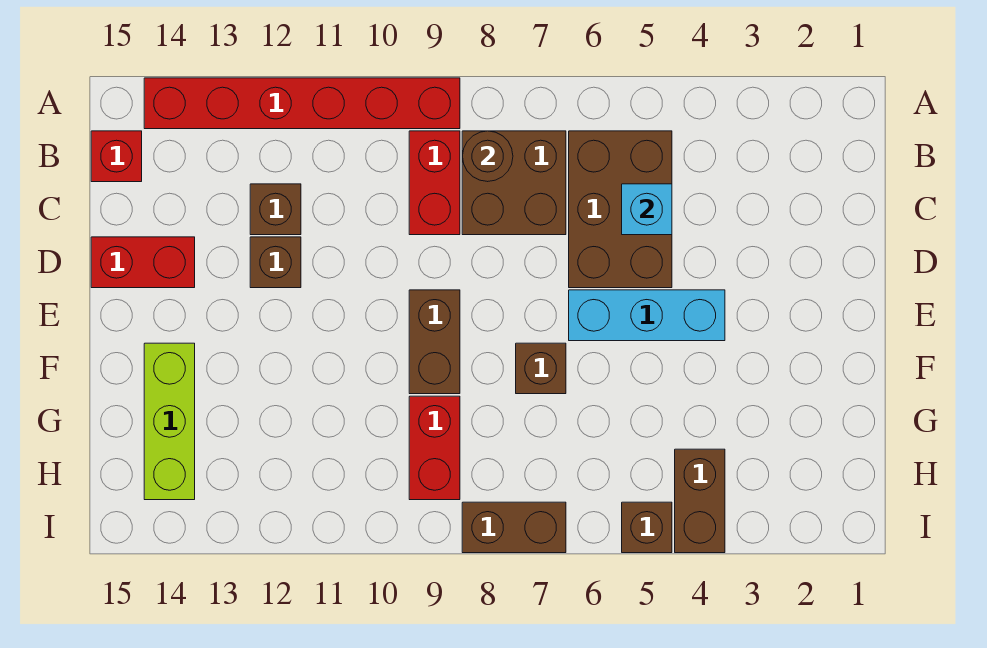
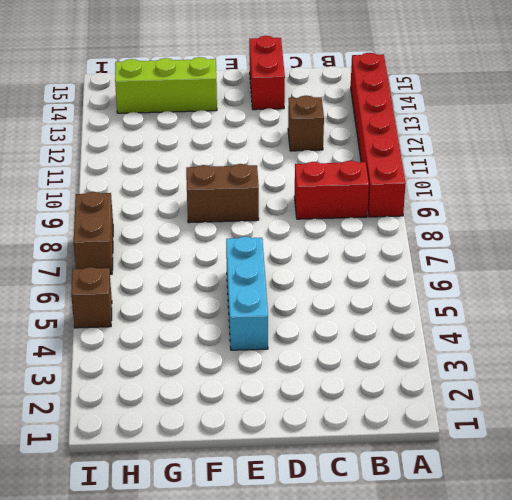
none -> brown brick B5:D6 level 1
none -> brown brick B7:C8 level 1
none -> red brick B15 level 1

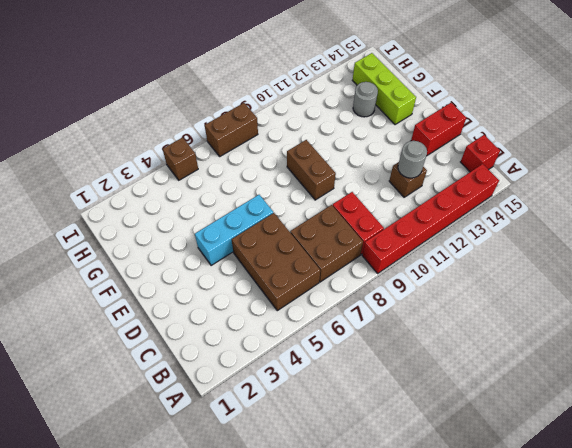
grey round brick C12 level 2 -> none
grey round brick G13 level 1 -> none
none -> brown brick D12 level 1
none -> brown brick F7 level 1
none -> red brick G9:H9 level 1

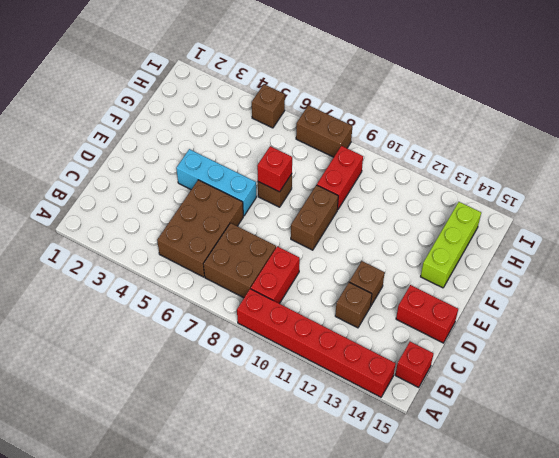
red brick F7 level 2 -> none
none -> brown brick H4:I4 level 1
none -> brown round brick B8 level 2
none -> cyan brick C5 level 2

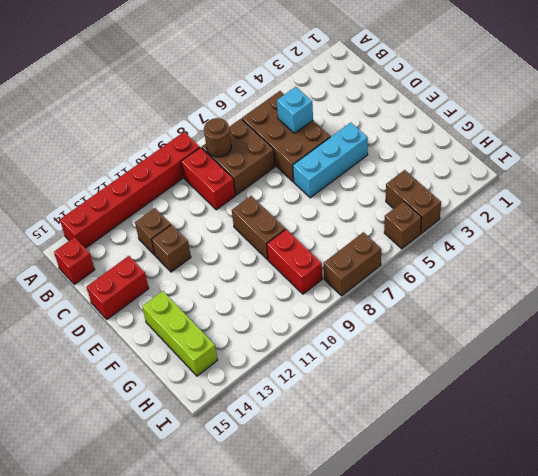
none -> brown brick F7 level 1

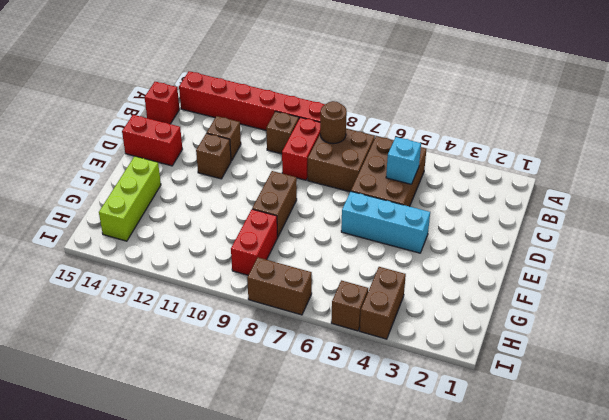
brown brick B10 level 1 -> brown brick F7 level 1

